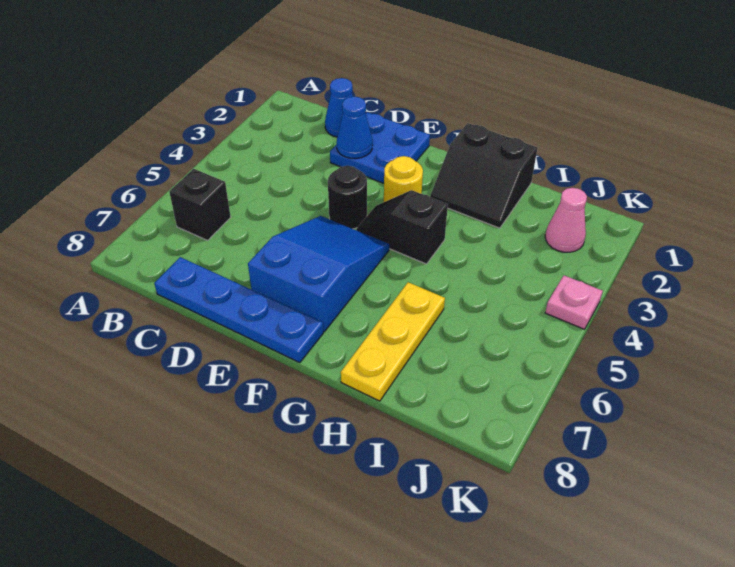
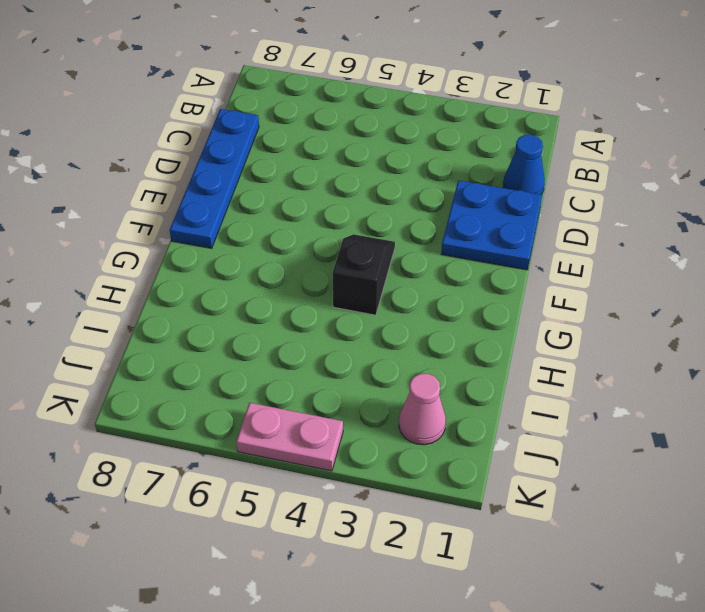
pink plate K4:K5 level 1 -> pink plate K4 level 1
none -> black brick B6 level 1
none -> black round brick E4 level 1
none -> blue slope E5:F7 level 1 top 7

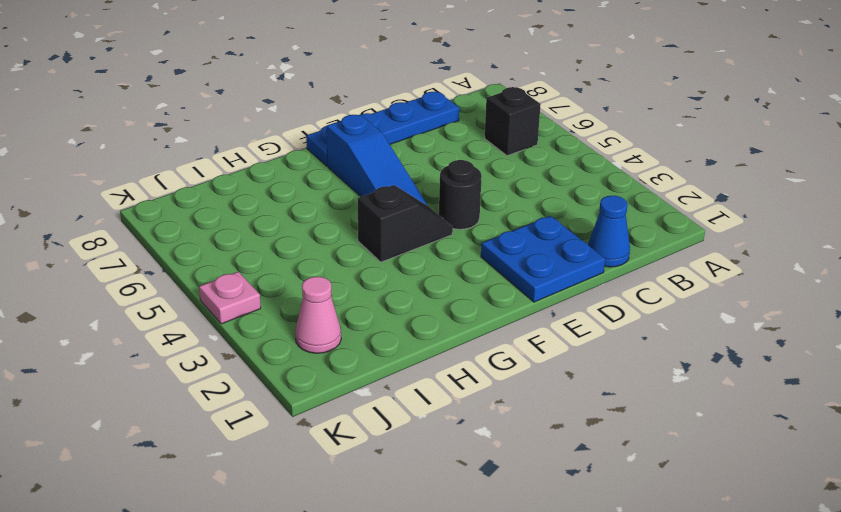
blue slope F5:F7 level 1 top 7 -> blue slope E5:F7 level 1 top 7
none -> yellow round brick F3 level 1
none -> black slope G1:H2 level 1 top 1
none -> yellow plate H6:H8 level 1

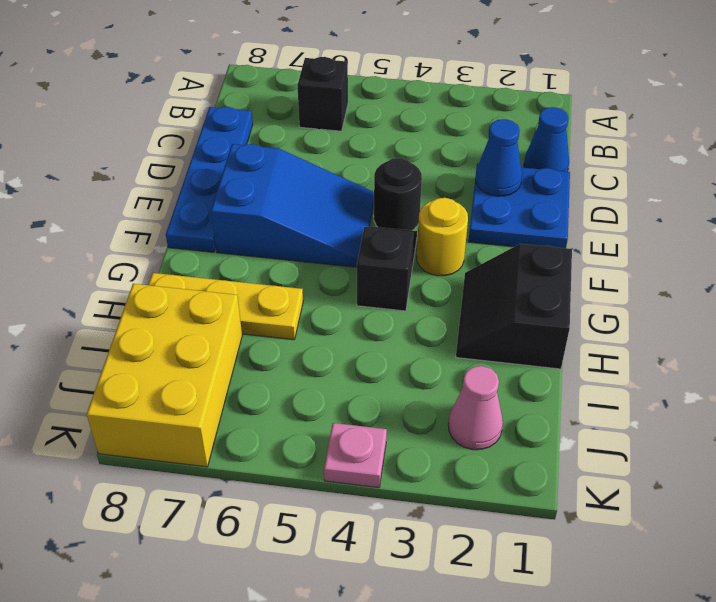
yellow brick I7:K8 level 1 -> none

